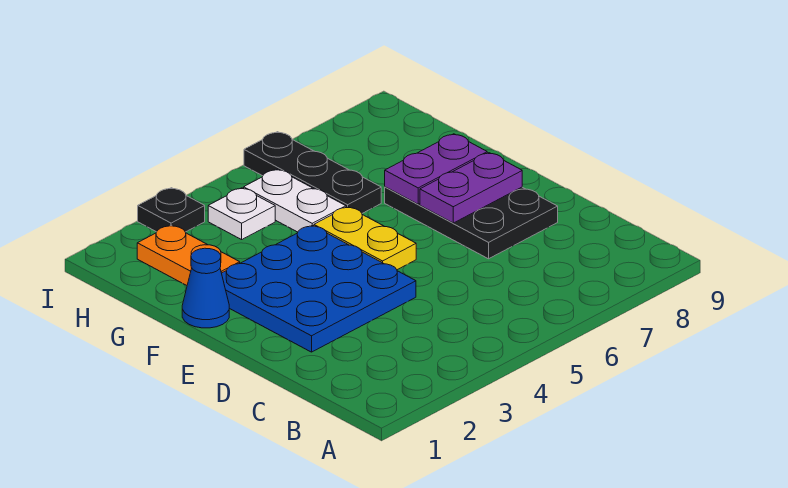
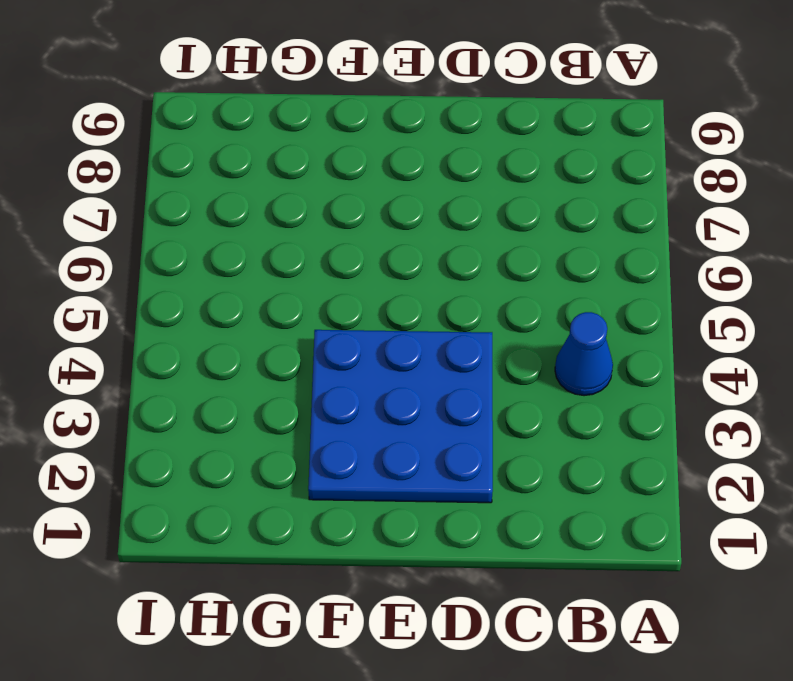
blue cone B4 level 1 -> blue cone F1 level 1
none -> black plate D7:F8 level 1
none -> yellow plate E5:F5 level 1

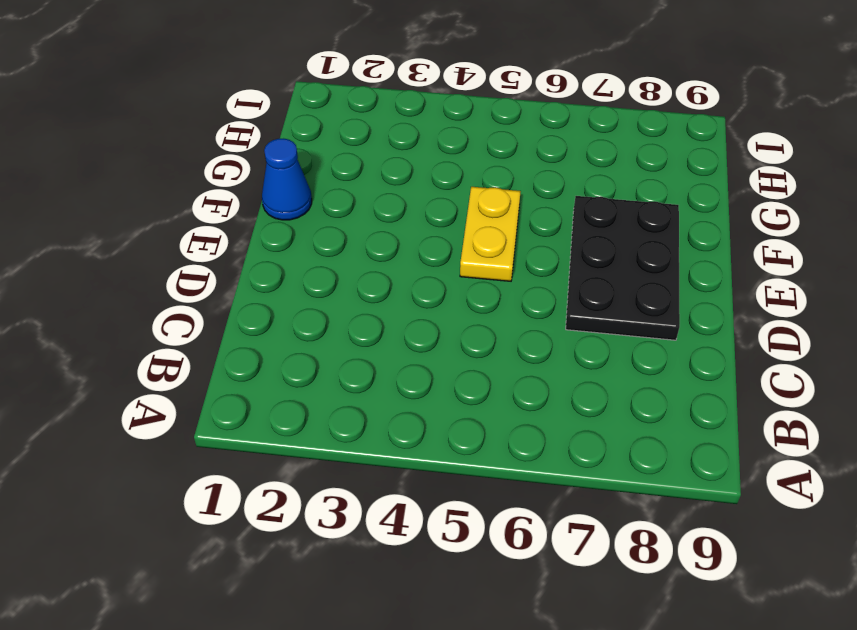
none -> blue plate D2:F4 level 1
none -> orange plate G2:H2 level 1

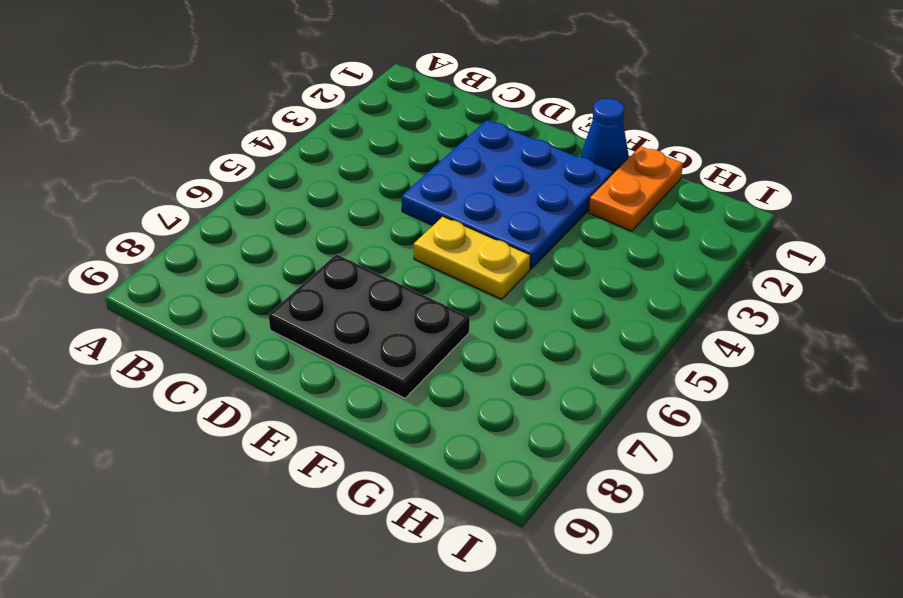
orange plate G1:G2 level 1 -> orange plate G2:H2 level 1
none -> white plate G5:H5 level 1
none -> black plate G6:I6 level 1

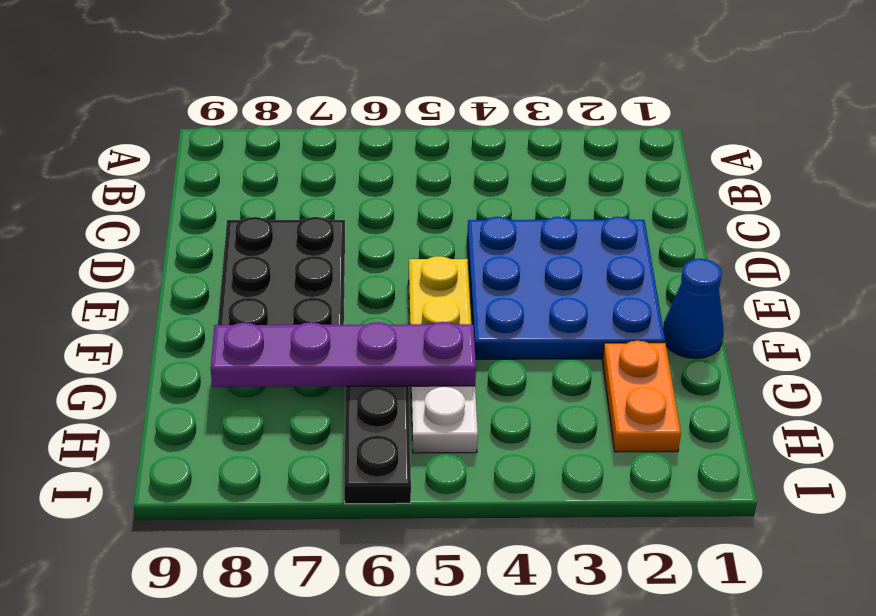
purple plate G5:G8 level 2 -> none
none -> white plate H4 level 1
none -> black plate I3 level 1

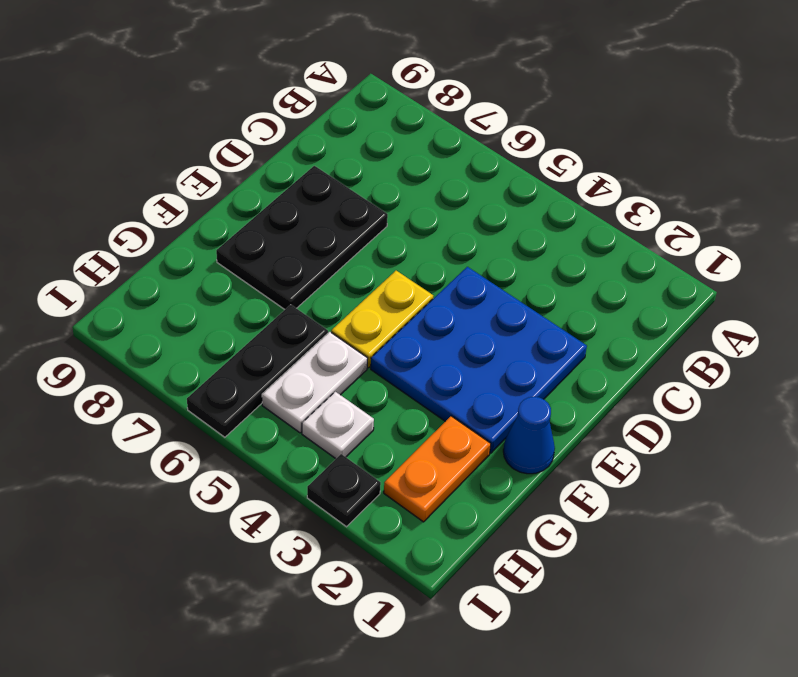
none -> purple plate E7:E8 level 2
none -> purple plate F7:F8 level 2

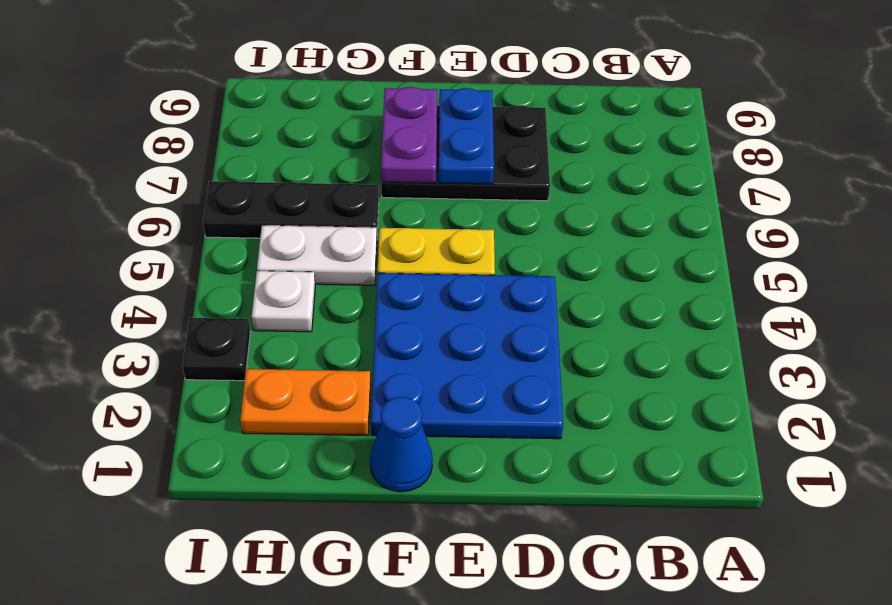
blue plate E7:E8 level 2 -> purple plate E7:E8 level 2

